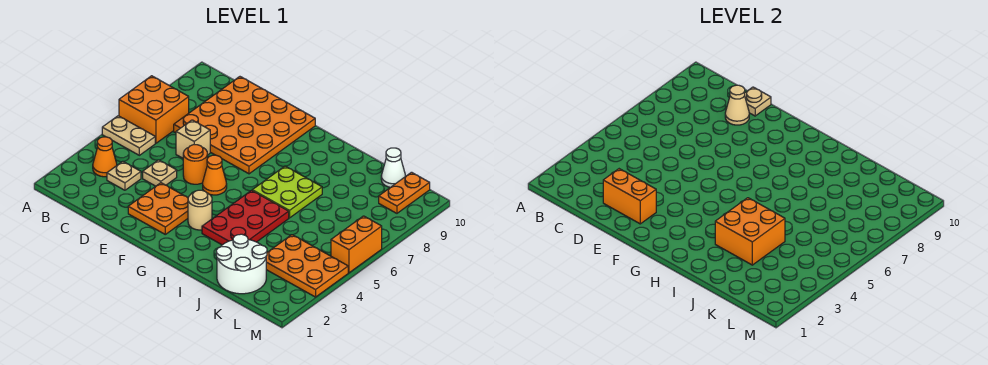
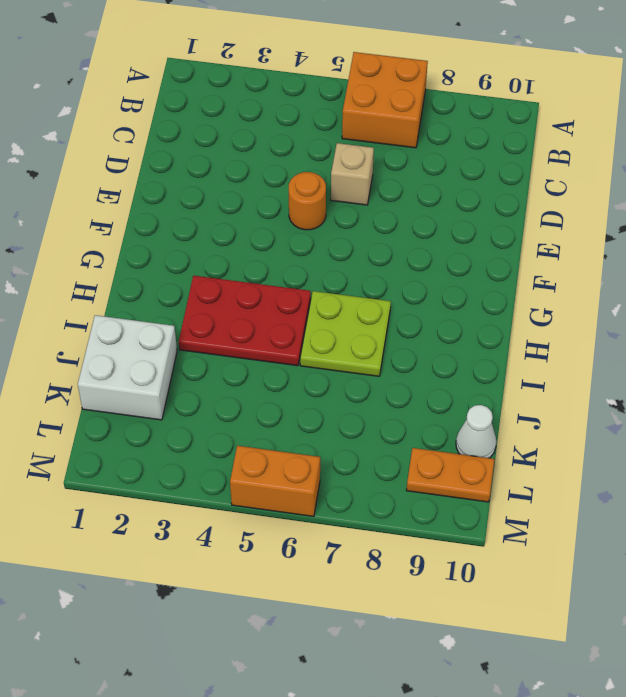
white brick J1:K2 level 1 -> white round brick J1:K2 level 1
none -> tan plate A5:B5 level 1
none -> orange cone B3 level 1
none -> tan plate C3 level 1

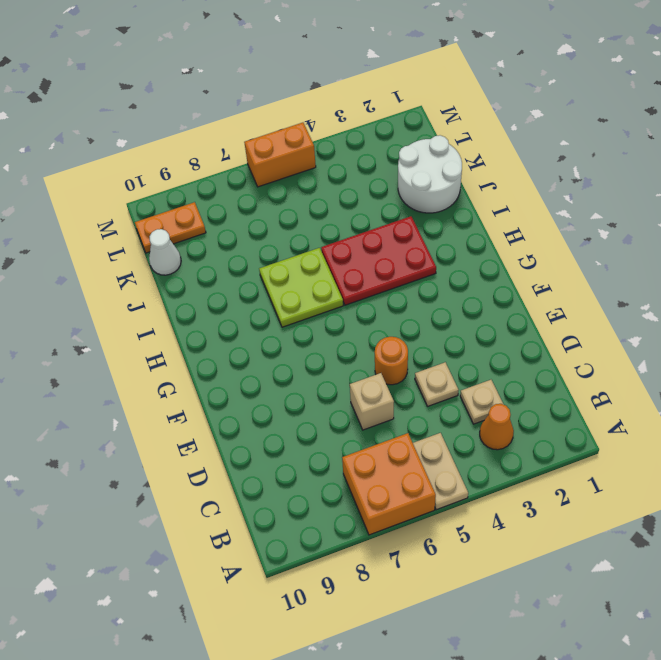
none -> orange plate C7:F10 level 1
none -> orange plate E2:F3 level 1
none -> orange cone F5 level 1

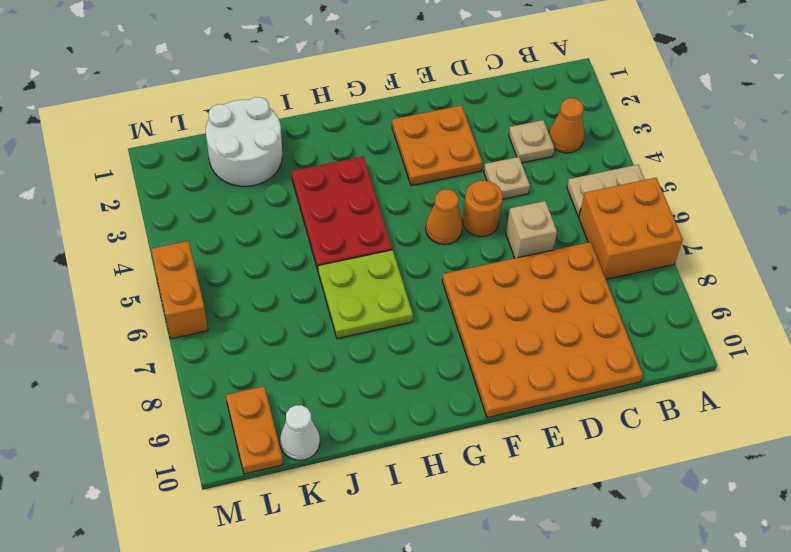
none -> tan round brick G3 level 1
none -> orange plate K3:M4 level 1
none -> orange brick D2:E2 level 2

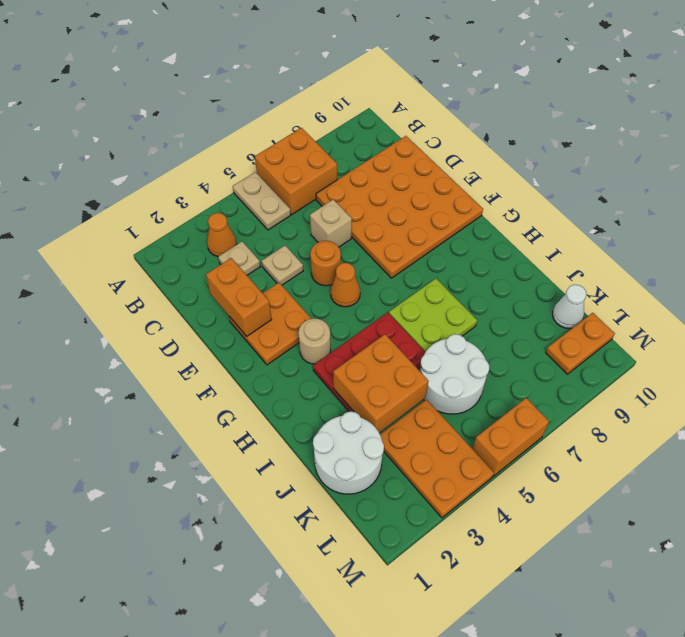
white round brick J5:K6 level 1 -> none
none -> tan cone D9 level 2
none -> tan plate D10 level 2

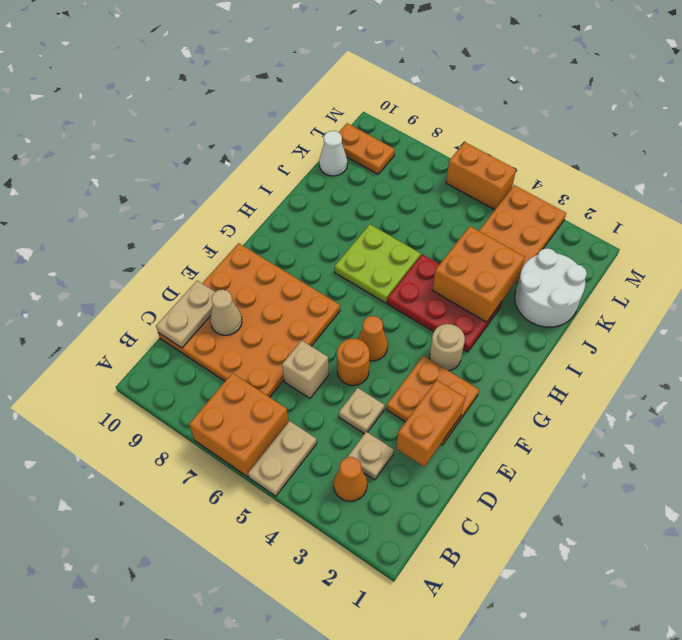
tan plate C10:D10 level 2 -> tan plate D10 level 2

